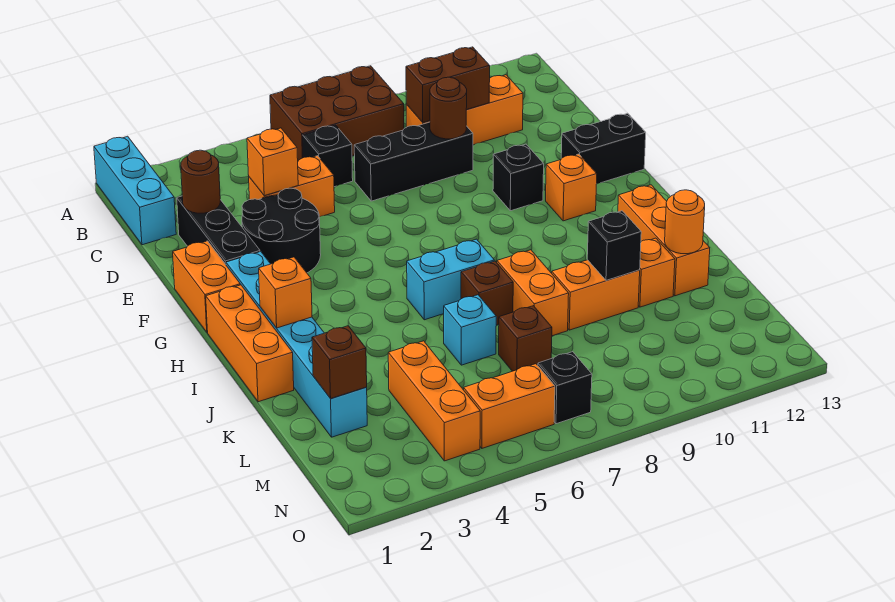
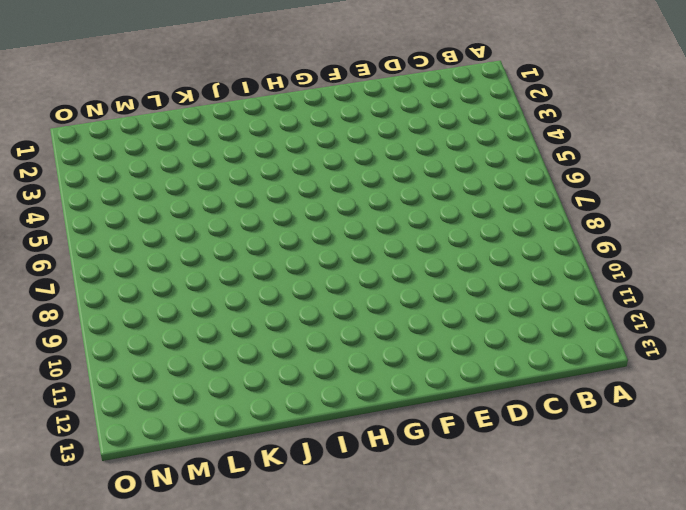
none -> cyan brick A1:C1 level 1
none -> brown brick A6:B8 level 1
none -> black brick C6 level 1
none -> orange brick C9:C11 level 1

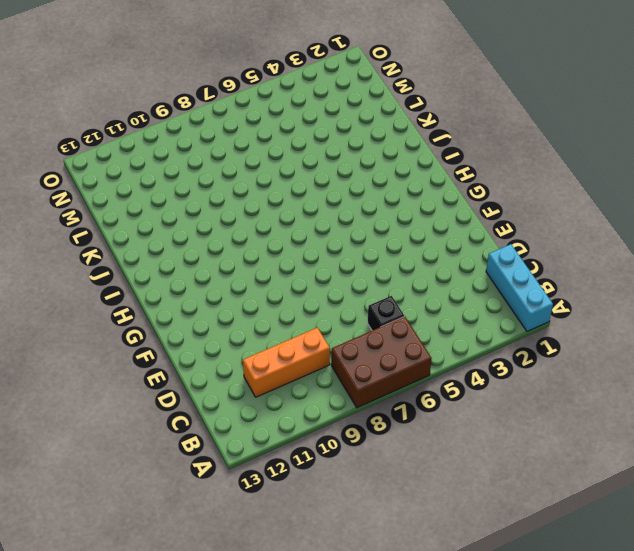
none -> black brick D2:F2 level 1
none -> orange brick D4:D5 level 1
none -> black brick D7:D9 level 1
none -> black round brick E3:F4 level 1

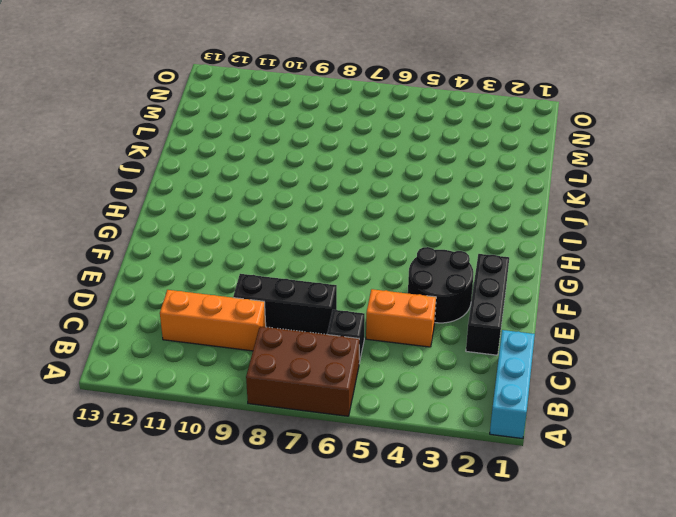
none -> orange brick F1:G1 level 1
none -> black brick F10 level 1
none -> black brick F12:F13 level 1
none -> cyan brick G2:L2 level 1

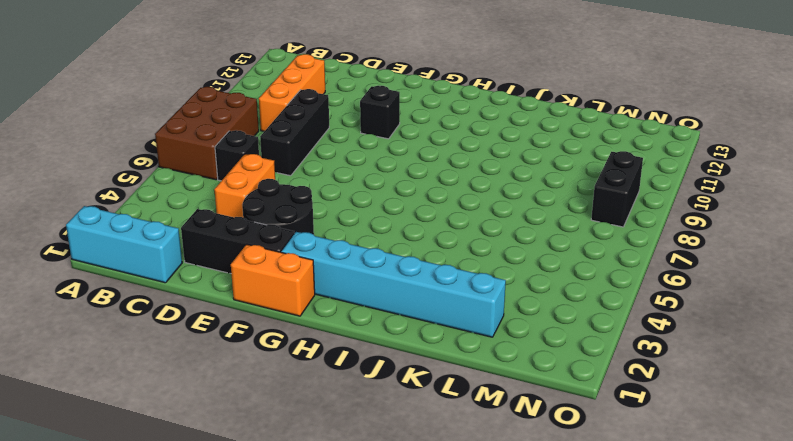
black brick N8:N9 level 1 -> black brick F12:F13 level 1
none -> orange brick G11 level 1
none -> orange brick H1:J1 level 1
none -> cyan brick I6:I7 level 1
none -> orange brick I12:K12 level 1

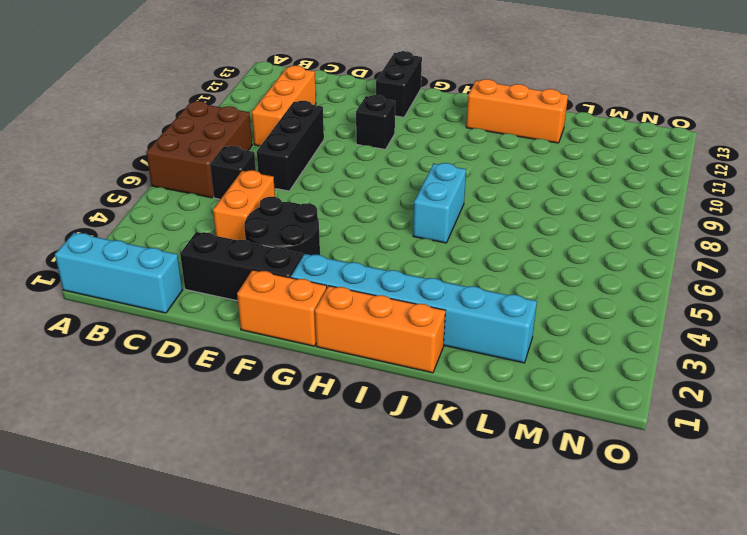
none -> orange brick G11 level 1
none -> brown brick J7 level 1
none -> orange brick J8:K8 level 1
none -> cyan brick K6 level 1

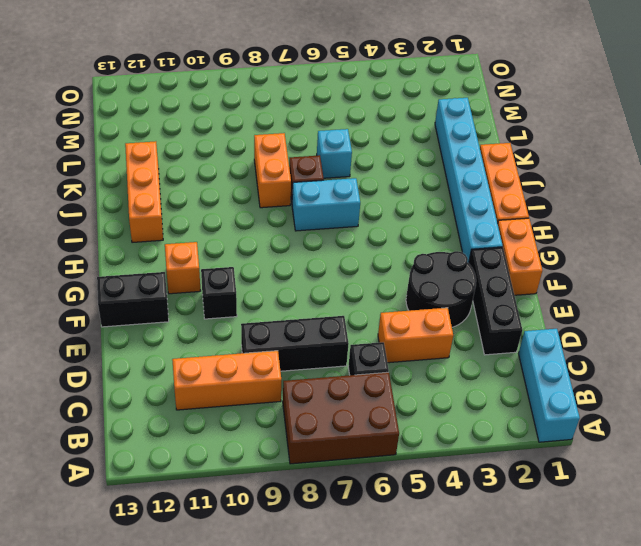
none -> orange brick K9:K10 level 1
none -> orange brick K11 level 1
none -> orange brick L4:N4 level 1
none -> brown brick L7 level 1

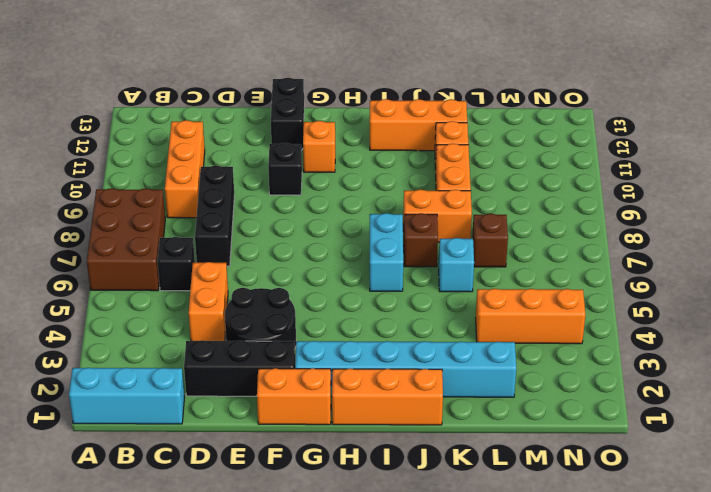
none -> orange brick N5:N6 level 1
none -> black brick N7 level 1
none -> brown brick C9:C10 level 2
none -> brown round brick D2 level 2

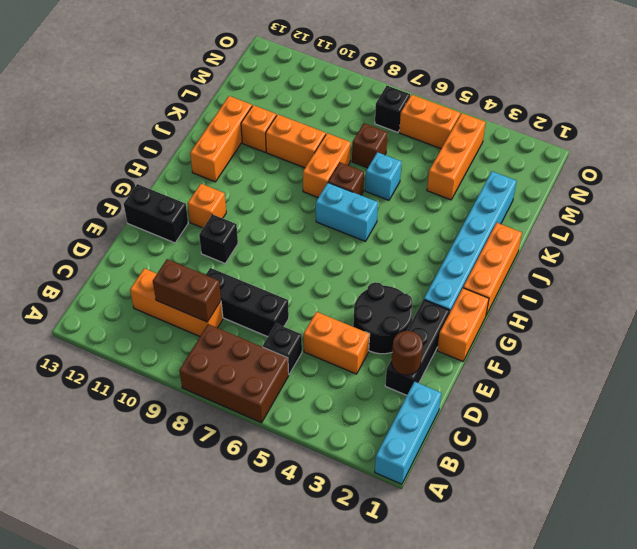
none -> orange brick D4 level 2
none -> brown round brick D9 level 2
none -> orange brick I2 level 2
none -> black brick K10 level 2

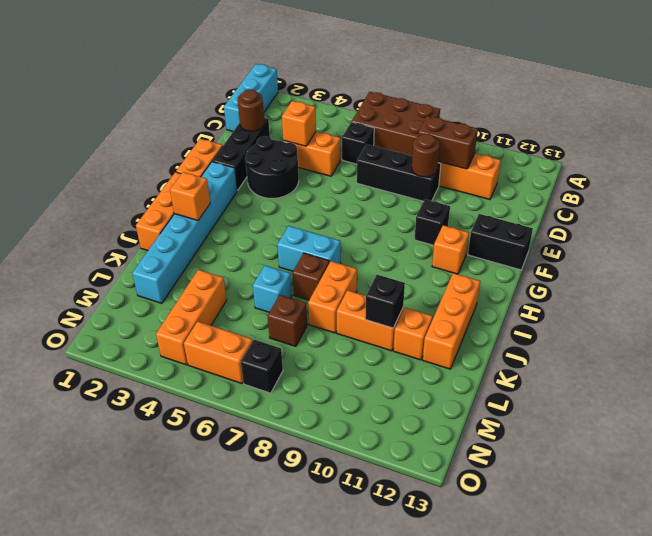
none -> orange round brick K12 level 2
none -> brown brick L2 level 2

